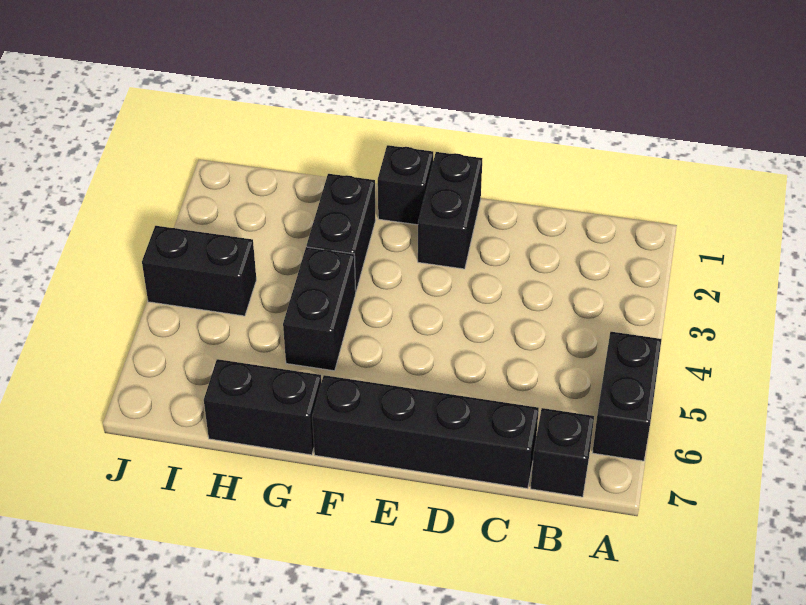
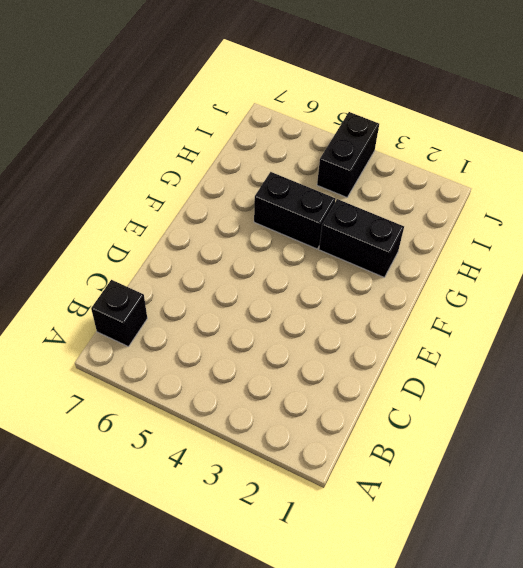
none -> black brick A5:A6 level 1
none -> black brick C7:F7 level 1

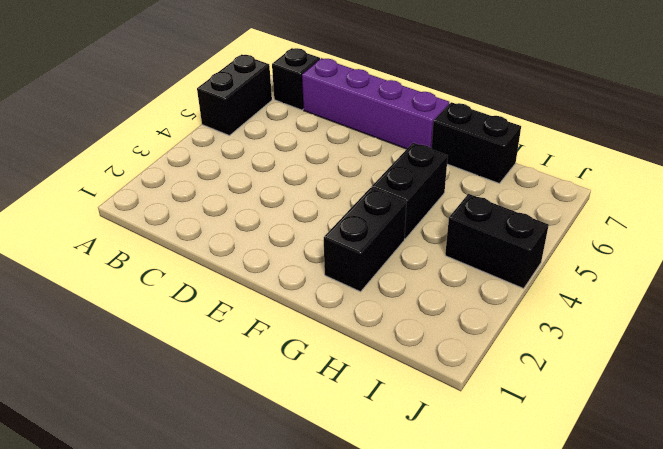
purple brick C7:F7 level 1 -> black brick C7:F7 level 1
none -> black brick E1:E2 level 1
none -> black brick F1 level 1

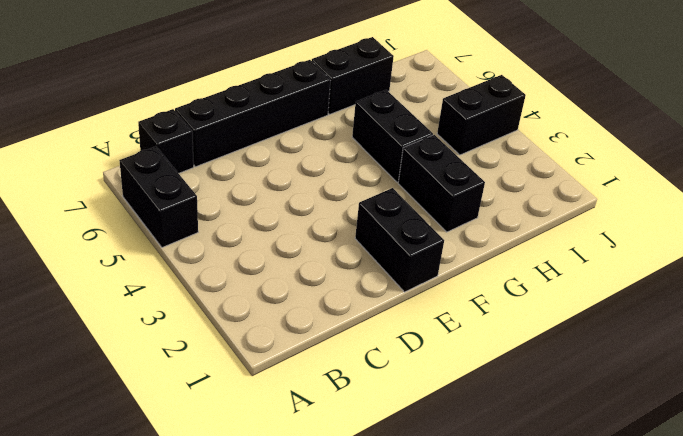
none -> black brick F1 level 1

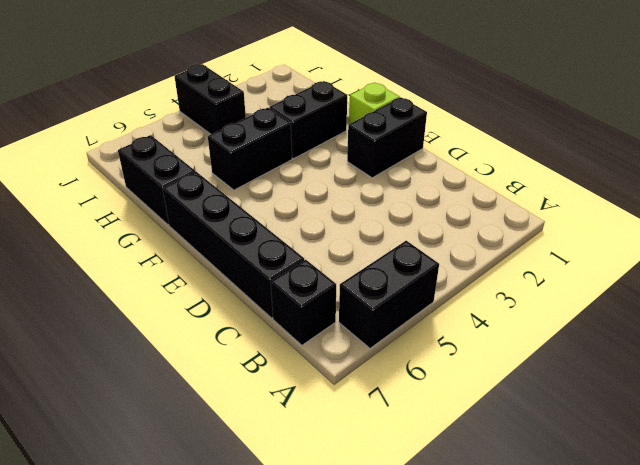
lime brick F1 level 1 -> black brick F1 level 1

